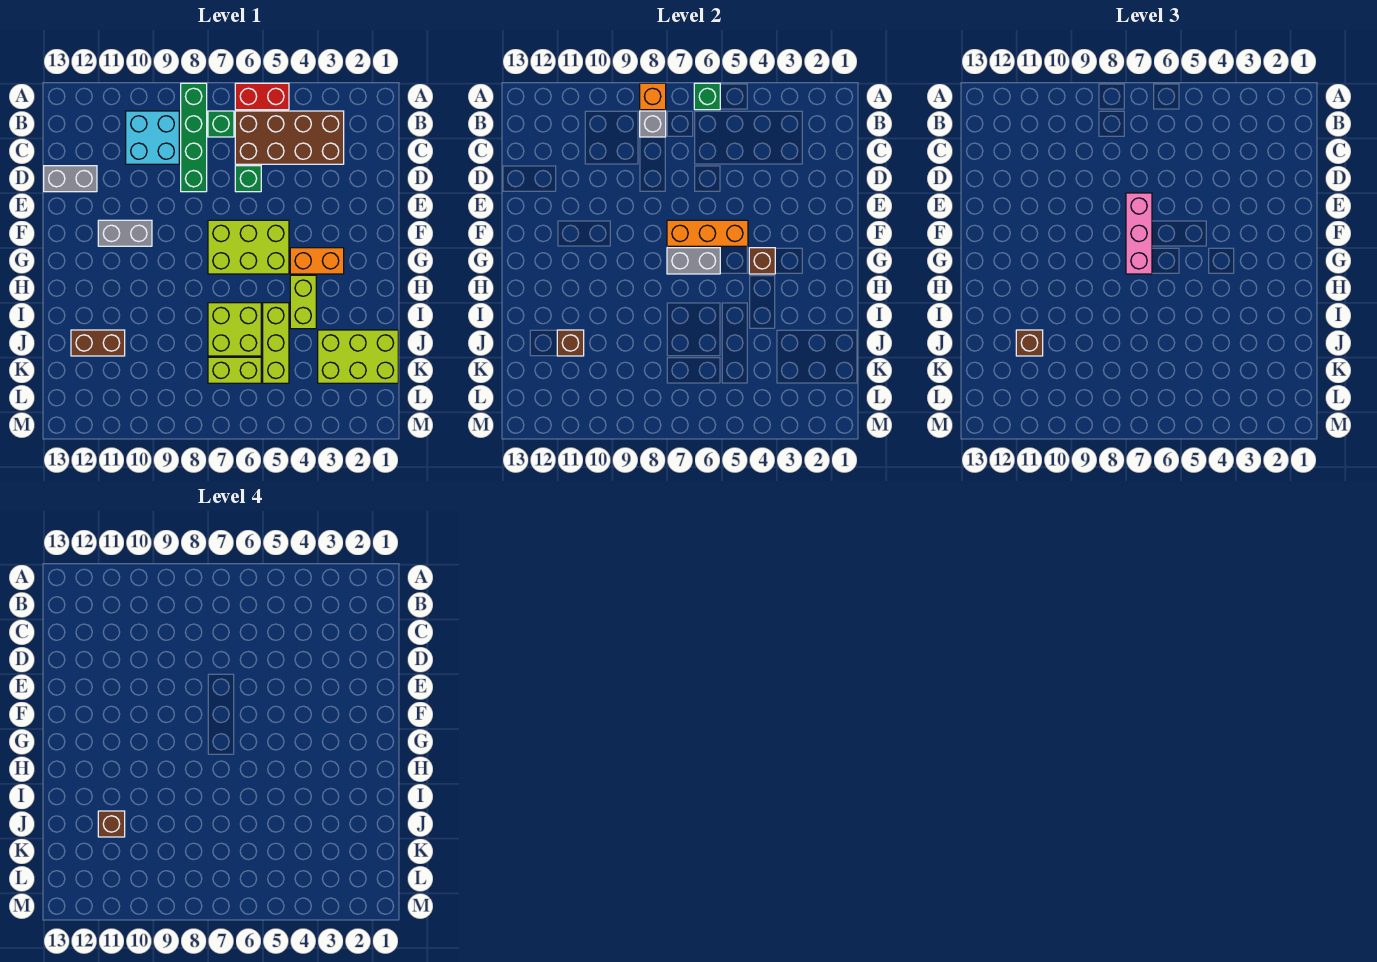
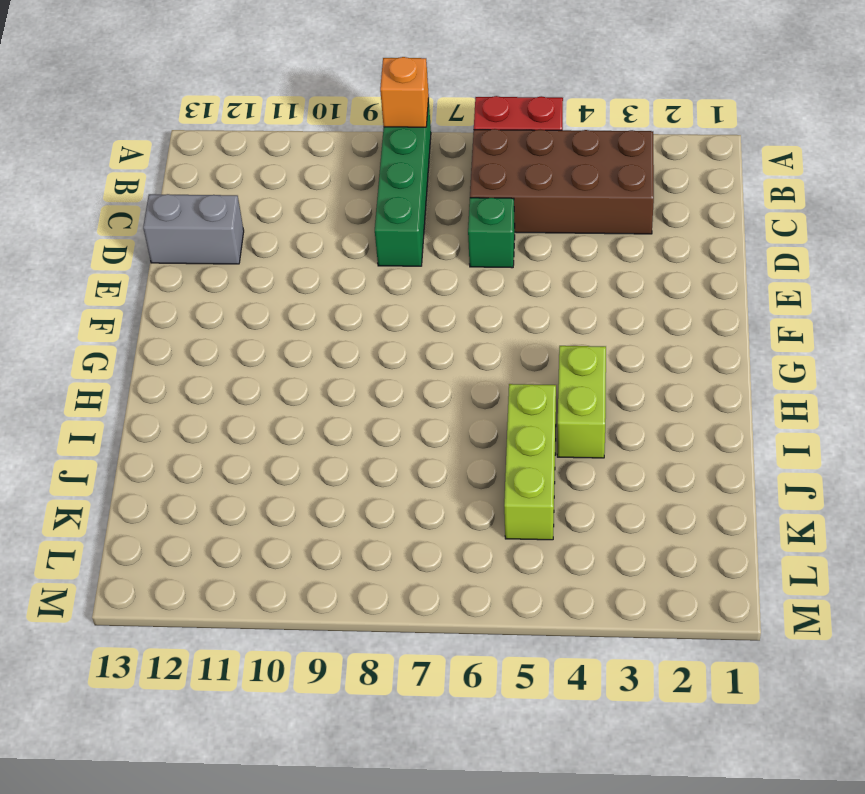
none -> green brick B7 level 1
none -> cyan brick B9:C10 level 1
none -> lime brick F5:G7 level 1

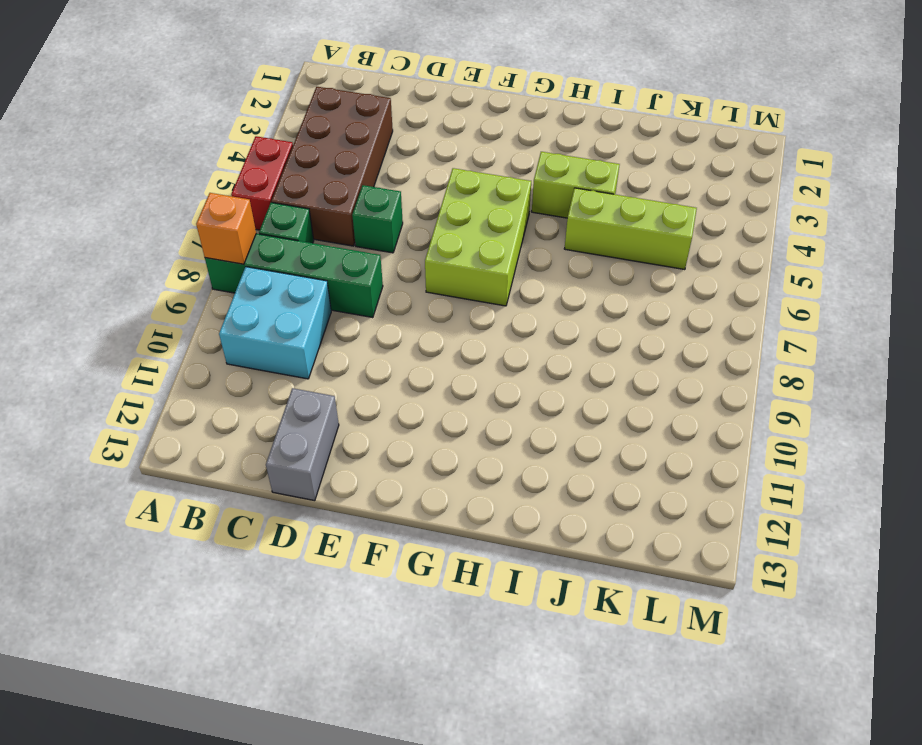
none -> grey brick F10:F11 level 1
none -> orange brick G3:G4 level 1
none -> lime brick I6:J7 level 1

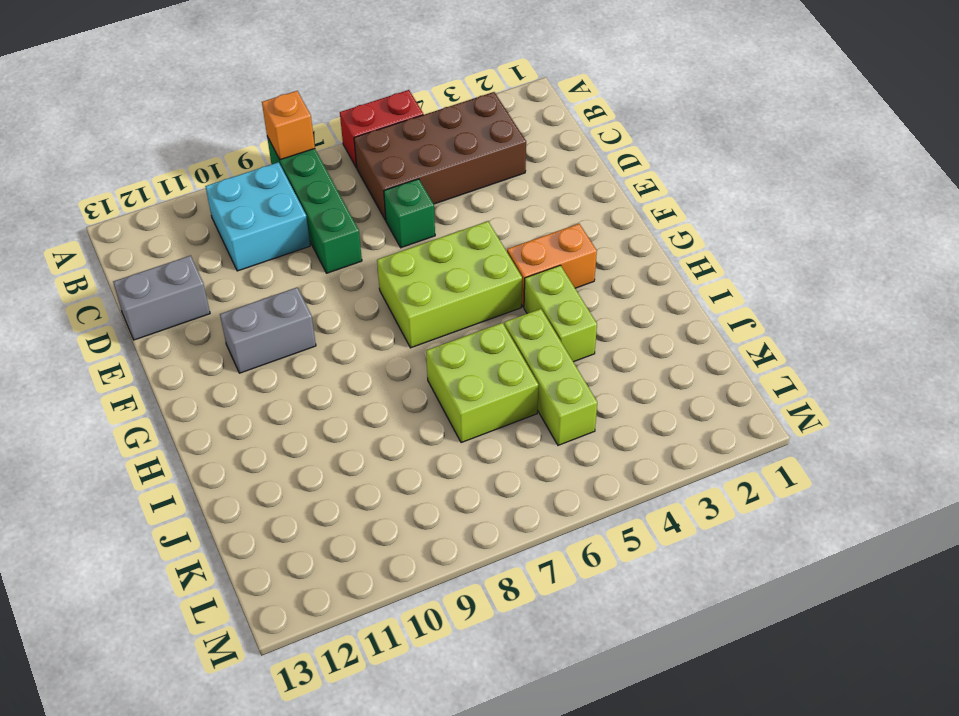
none -> green brick B7 level 1
none -> lime brick J1:K3 level 1
none -> brown brick J11:J12 level 1

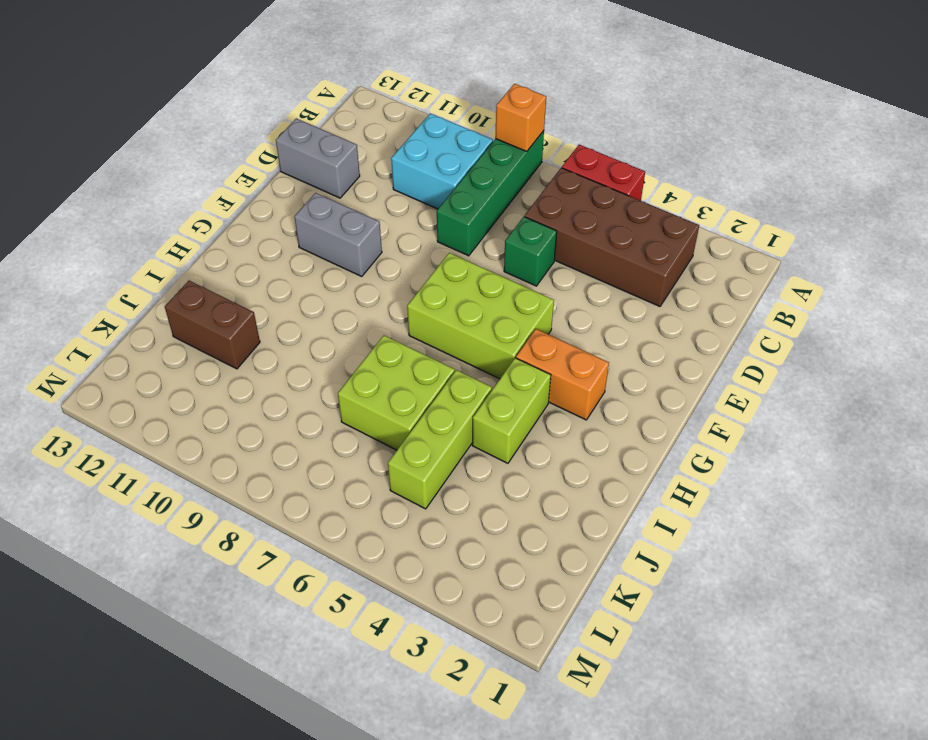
none -> green brick B7 level 1
none -> lime brick J1:K3 level 1
none -> lime brick K6:K7 level 1

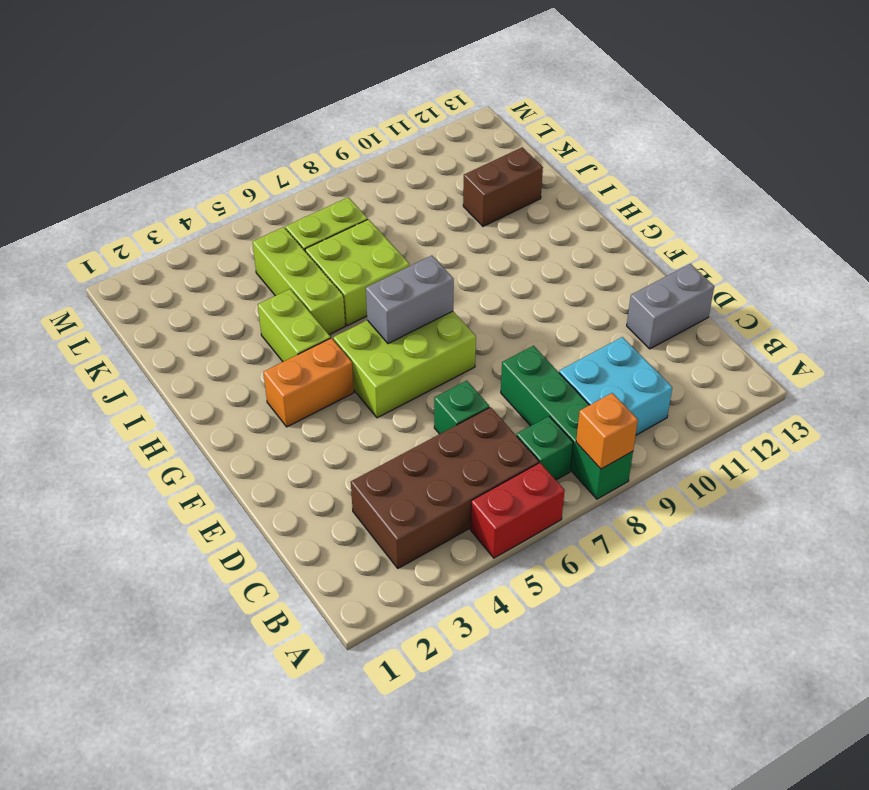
none -> grey brick F10:F11 level 1
none -> lime brick J1:K3 level 1
none -> green brick A6 level 2

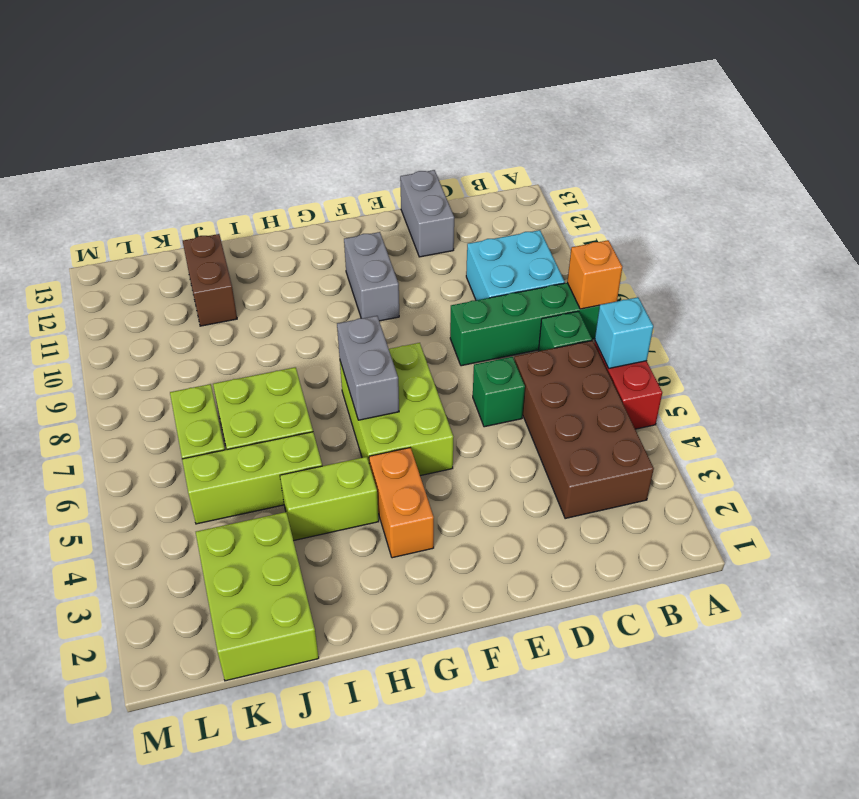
cyan brick A6 level 2 -> green brick A6 level 2
none -> grey brick B8 level 2
none -> orange brick F5:F7 level 2
none -> brown brick G4 level 2

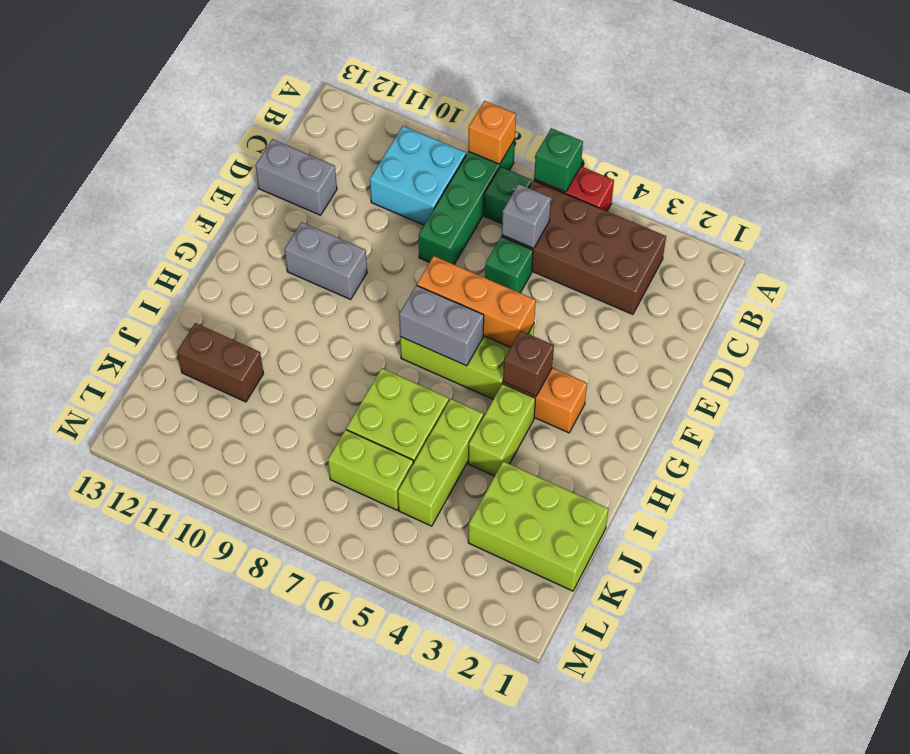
grey brick C6 level 2 -> grey brick B8 level 2
none -> brown brick J11 level 2
none -> pink brick E7:G7 level 3
none -> brown brick J11 level 3

